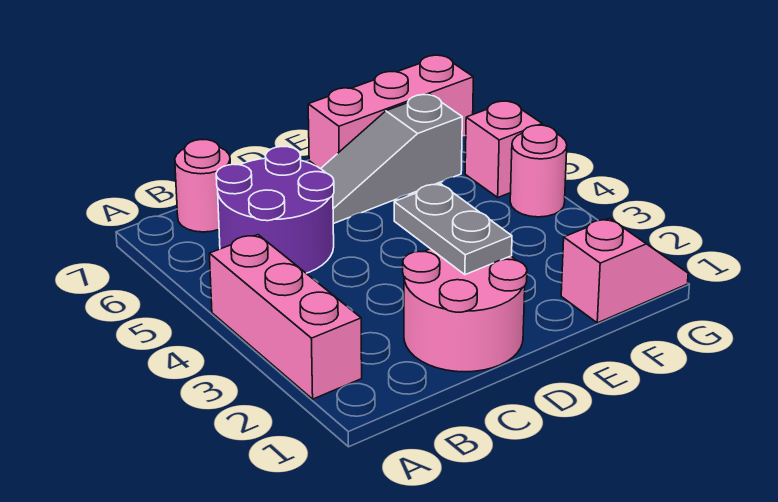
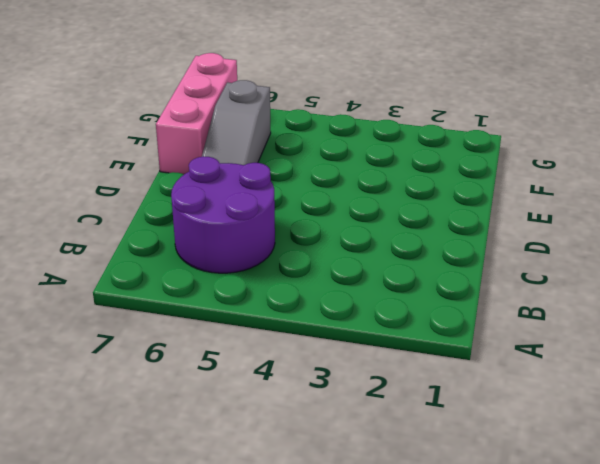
none -> pink brick A2:A4 level 1
none -> pink round brick B7 level 1

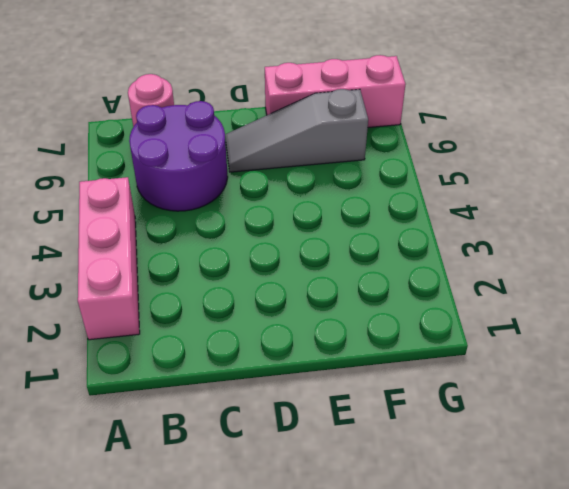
none -> pink round brick C1:D2 level 1
none -> pink slope F1:G1 level 1 top F

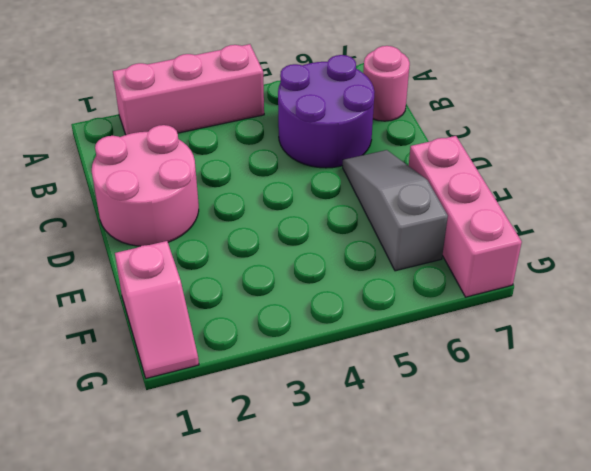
none -> pink round brick G4 level 1
none -> pink brick G5 level 1

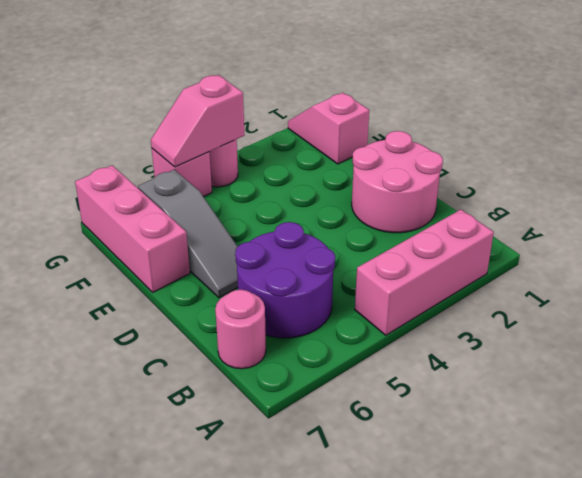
pink slope G4:G5 level 2 top 4 -> none
none -> grey plate D2:D3 level 2

